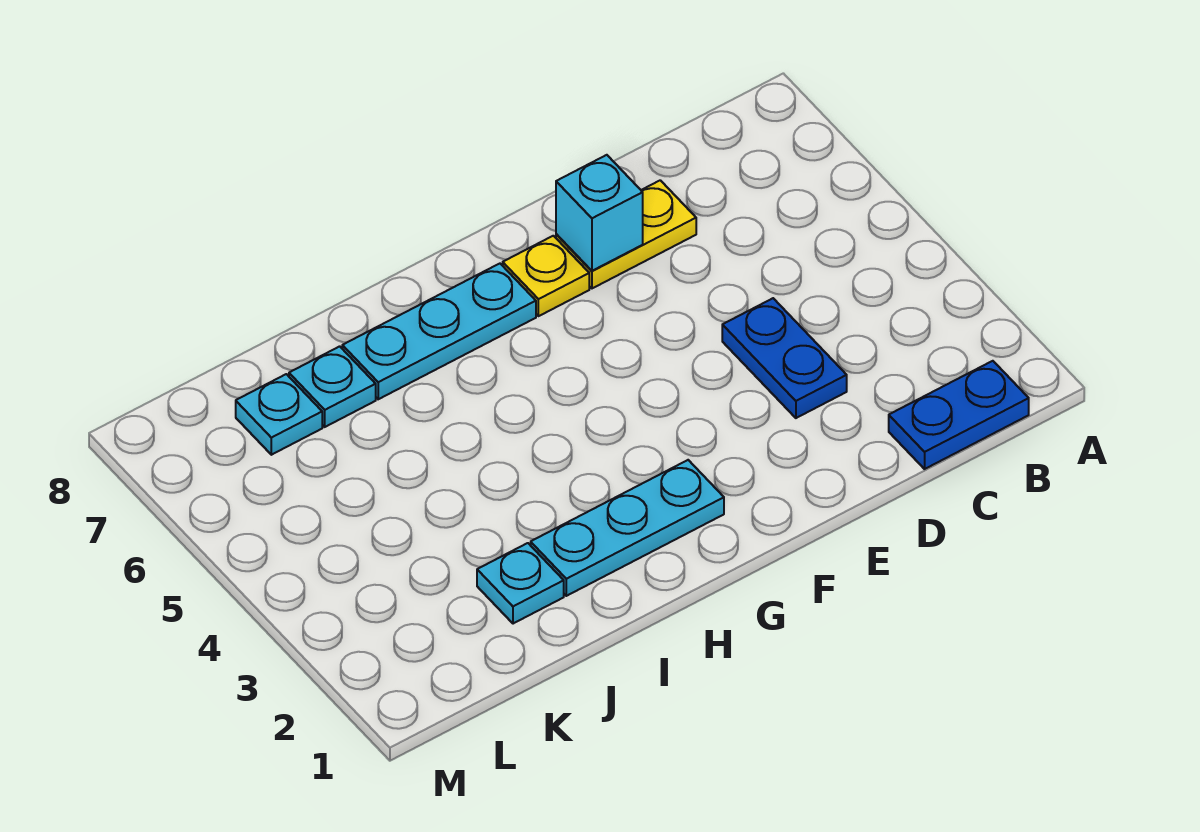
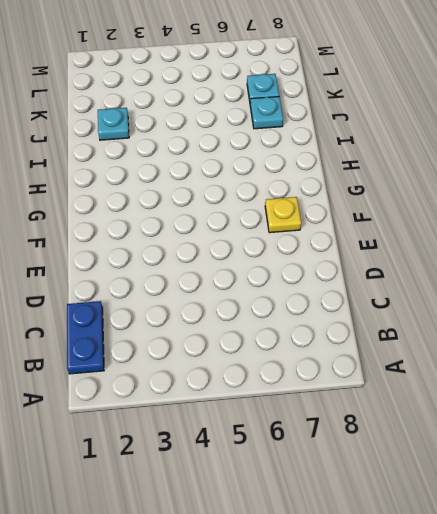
none -> blue plate D3:D4 level 1
none -> yellow plate D7:E7 level 1

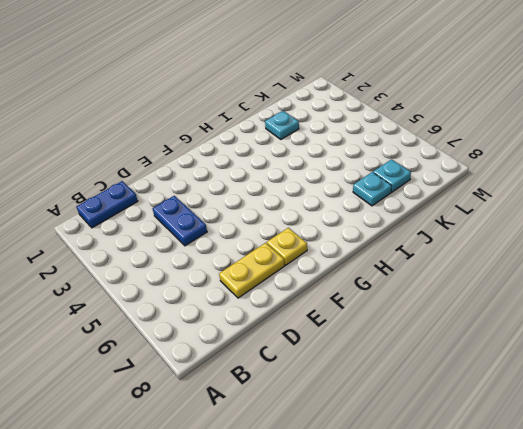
none -> cyan plate G2:I2 level 1
none -> cyan plate G7:I7 level 1

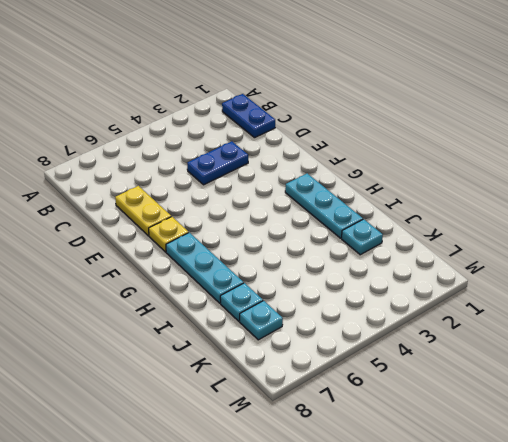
none -> cyan brick E7 level 2

